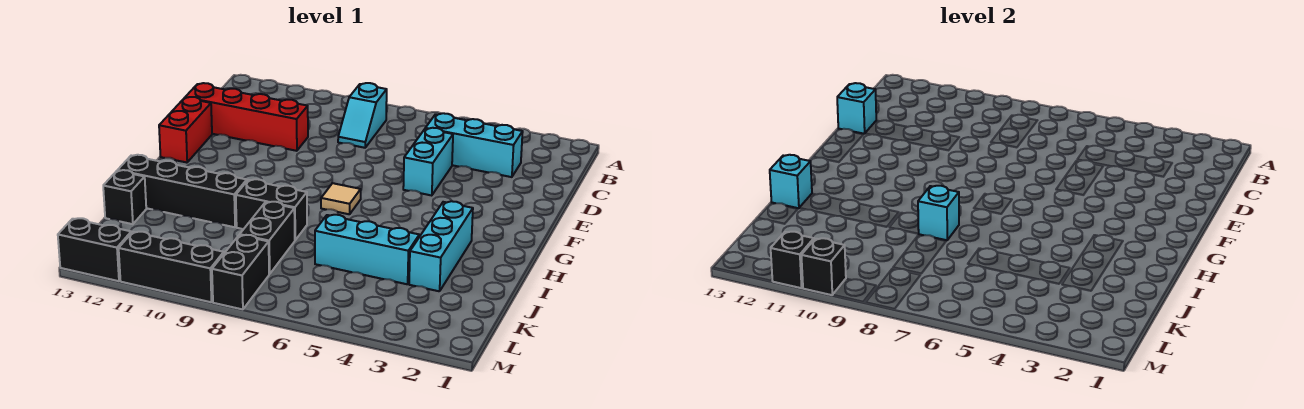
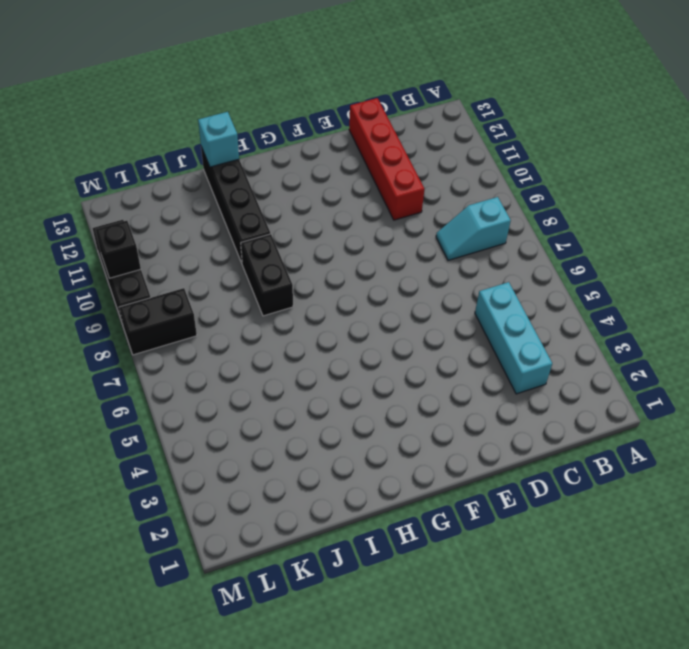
none -> cyan brick D5:E5 level 1
none -> red brick E13:F13 level 1
none -> tan tile G7 level 1

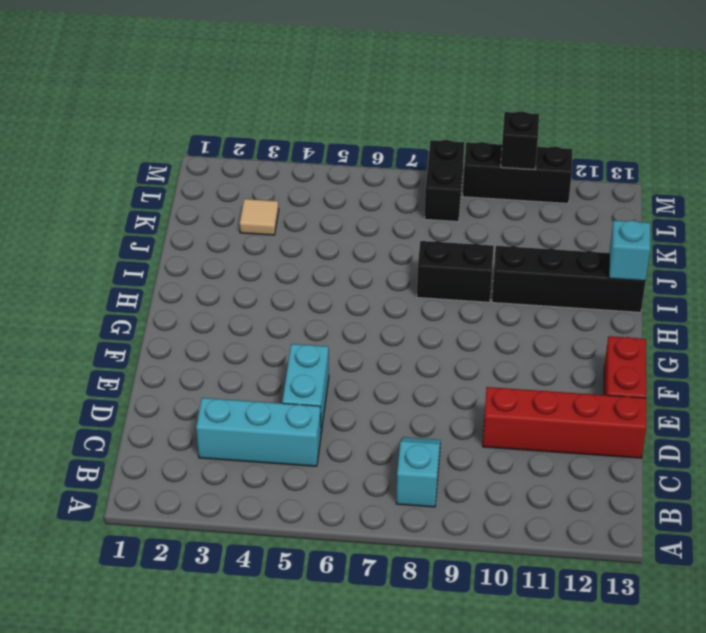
tan tile K3 level 1 -> tan tile G7 level 1
none -> cyan brick H3:J3 level 1
none -> cyan brick J4:J6 level 1
none -> black brick J8:K8 level 1

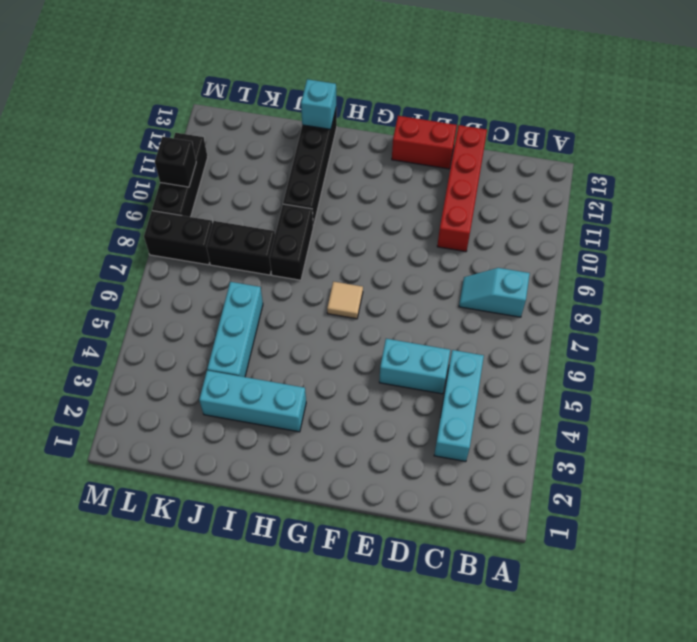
none -> black brick J13 level 1
none -> black brick M12:M13 level 1
none -> cyan brick D13 level 2

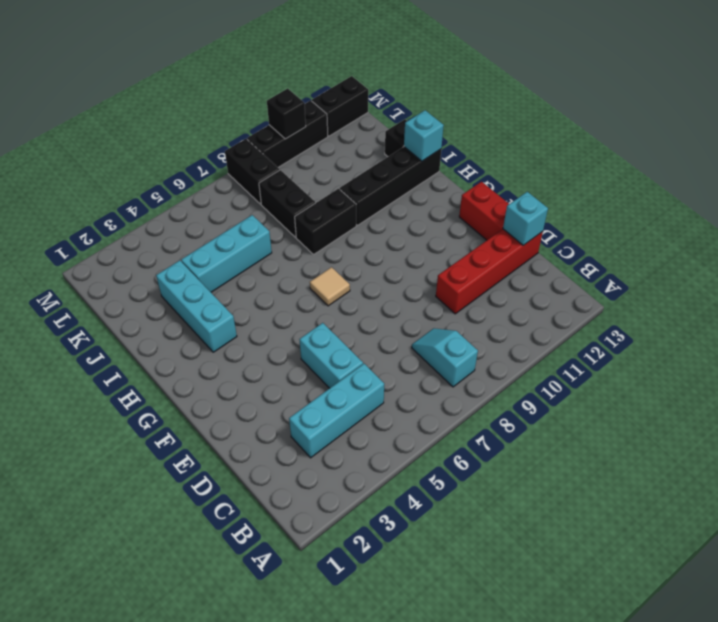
none -> cyan brick I8 level 2
none -> black brick M11 level 2

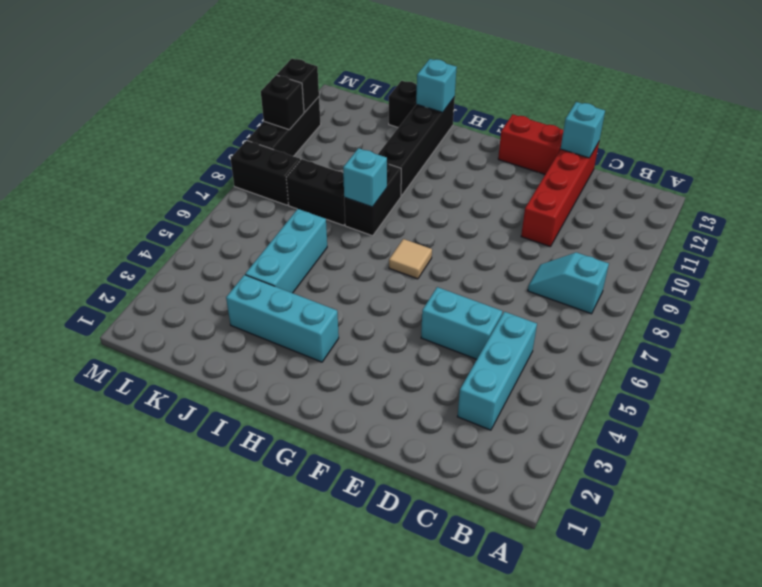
none -> black brick M12:M13 level 1

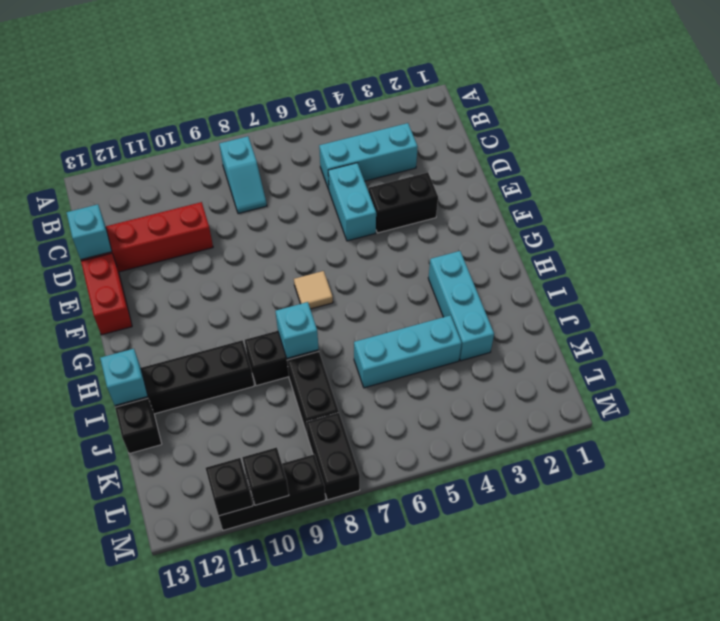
black brick E3:E4 level 1 -> black brick M12:M13 level 1

